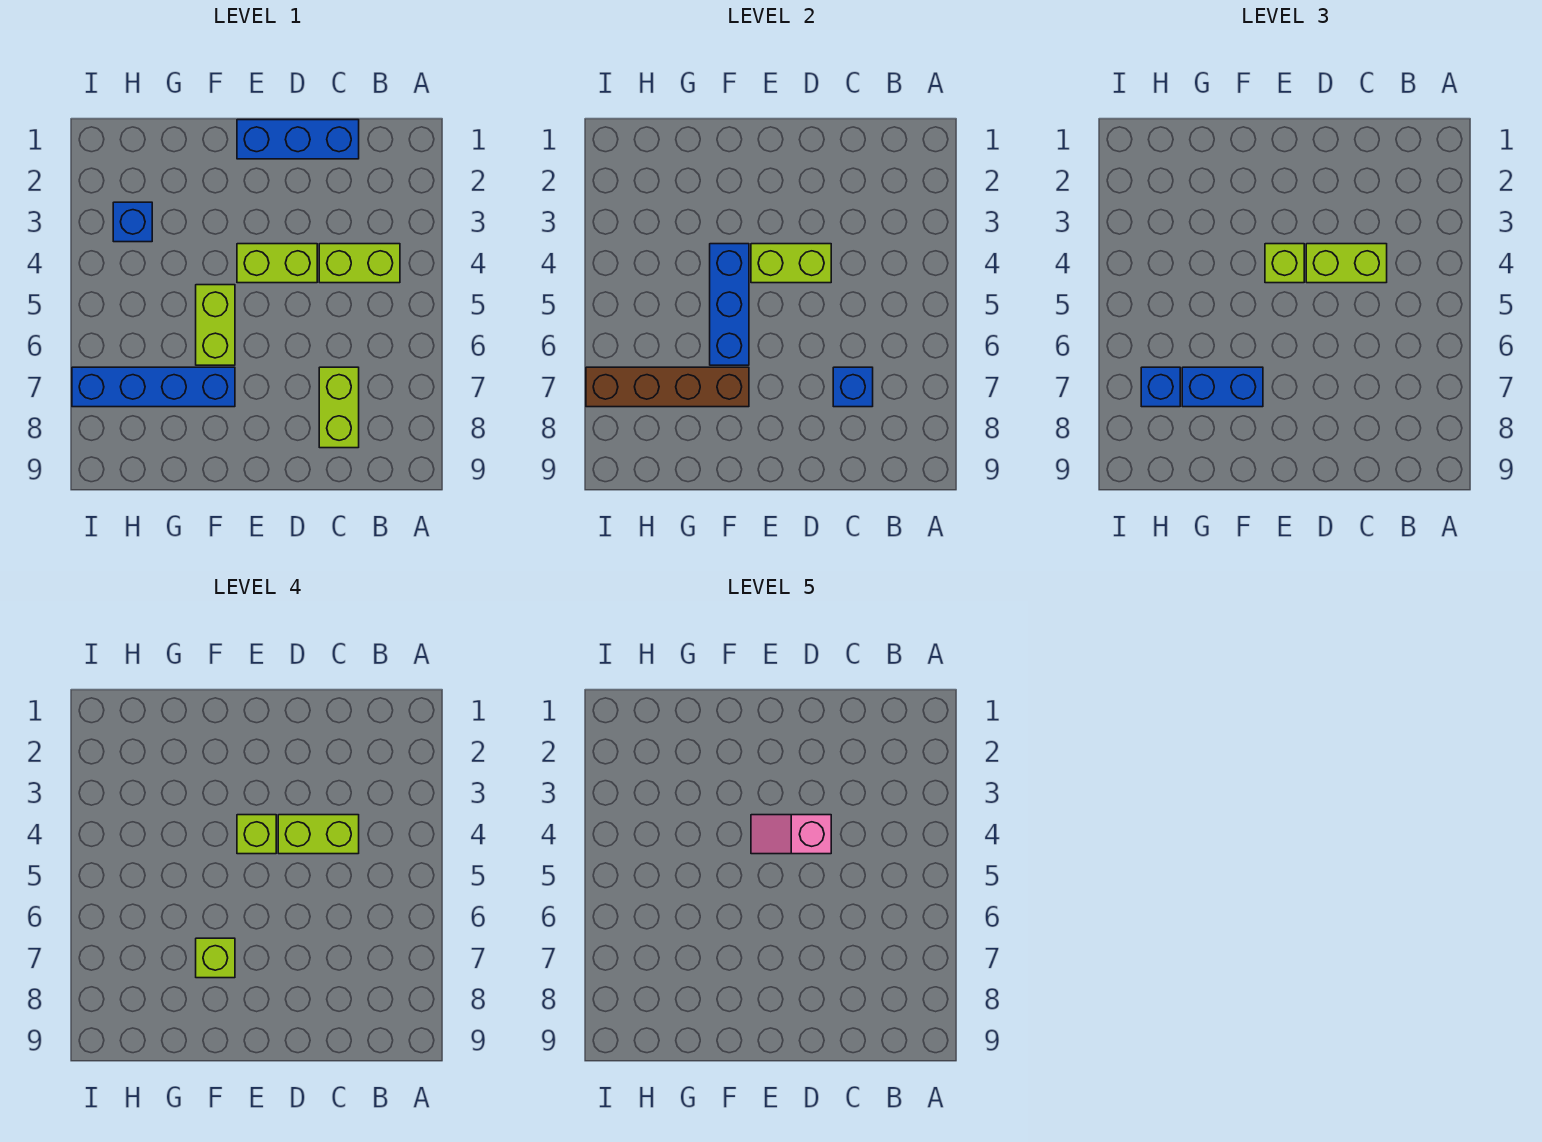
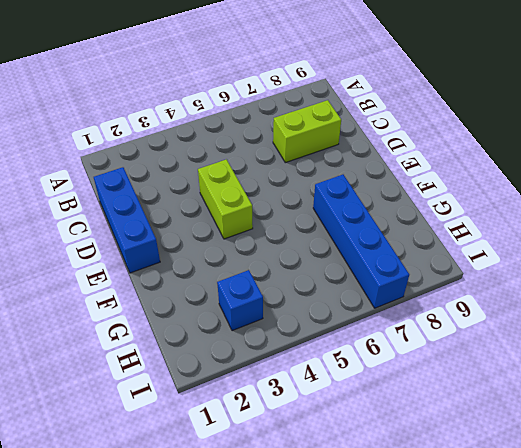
none -> lime brick B4:C4 level 1
none -> lime brick F5:F6 level 1
none -> blue brick C7 level 2

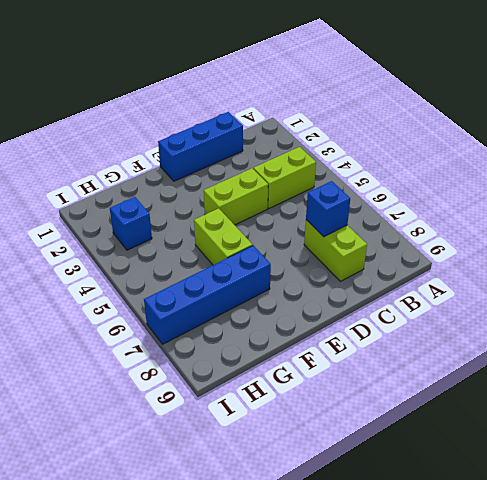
none -> lime brick D4:E4 level 2
none -> blue brick F4:F6 level 2
none -> brown brick F7:I7 level 2

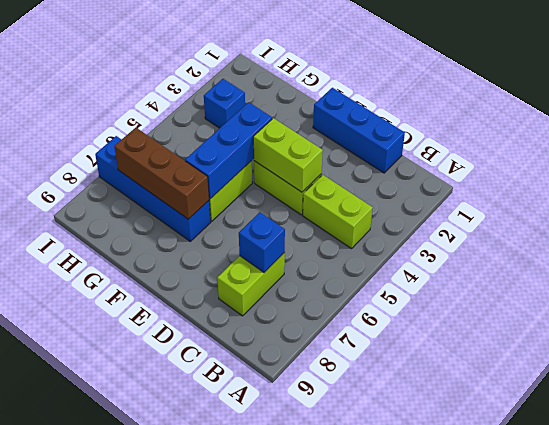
brown brick F7:H7 level 2 -> brown brick F7:I7 level 2
none -> lime brick C4:D4 level 3
none -> lime brick E4 level 3
none -> blue brick F7:G7 level 3

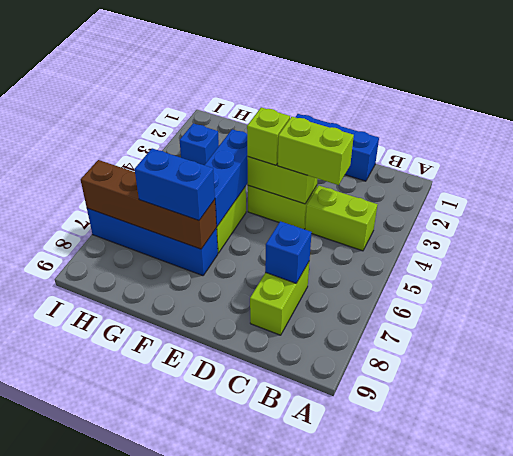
none -> blue brick H7 level 3
none -> lime brick C4:D4 level 4
none -> lime brick E4 level 4

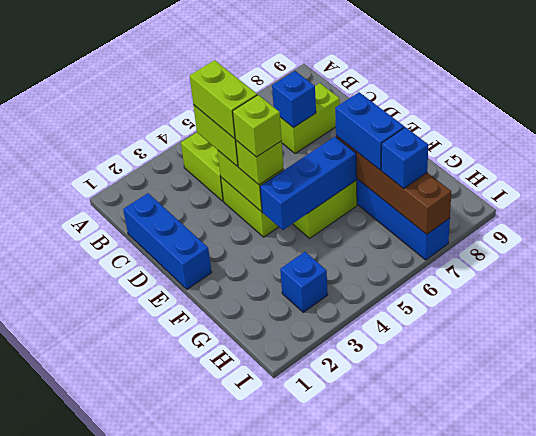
none -> lime brick F7 level 4
none -> pink slope D4:E4 level 5 top D

